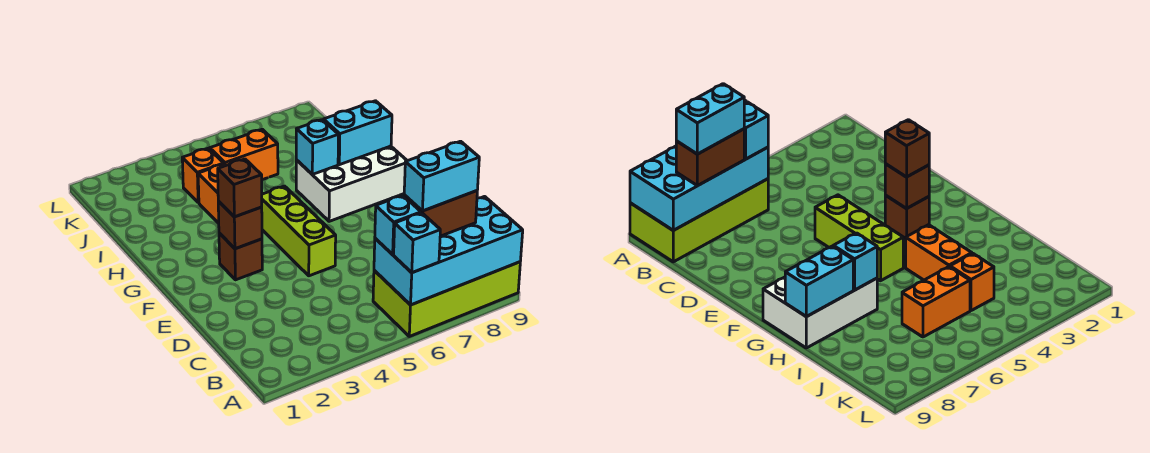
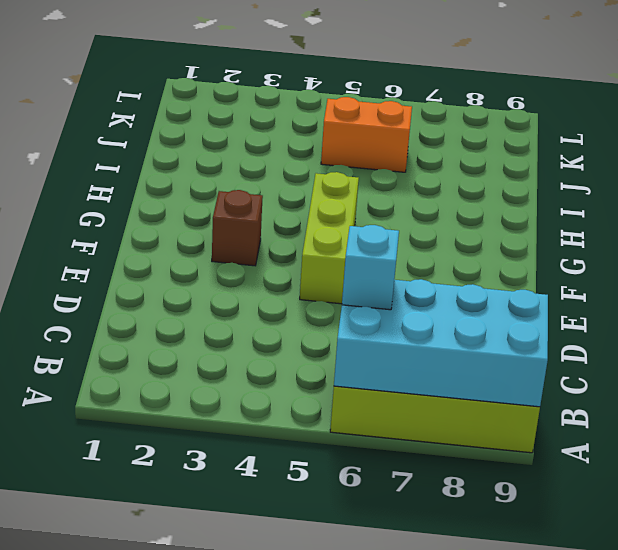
none -> white brick G7:H9 level 1
none -> orange brick H4:I4 level 1
none -> orange brick J4 level 1

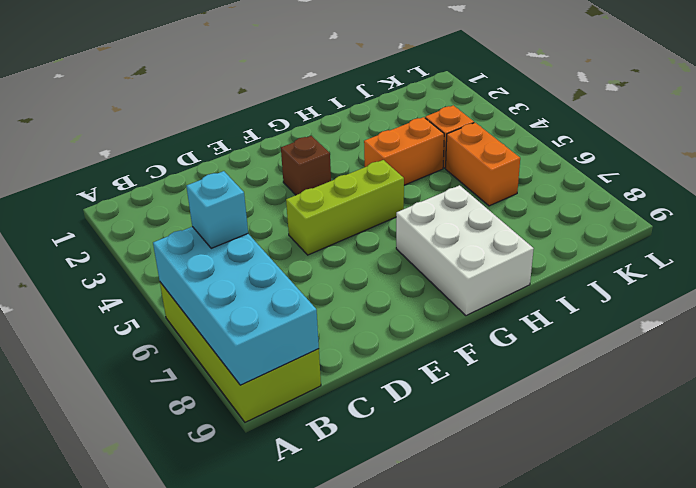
none -> brown brick F3 level 2
none -> cyan brick H7 level 2
none -> cyan brick H8:H9 level 2

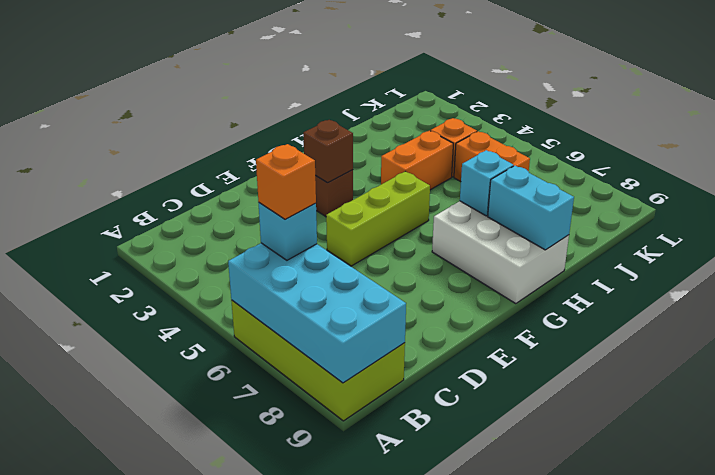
orange brick B6 level 4 -> none
none -> cyan brick A6 level 3
none -> brown brick B7:B8 level 3
none -> brown brick F3 level 3

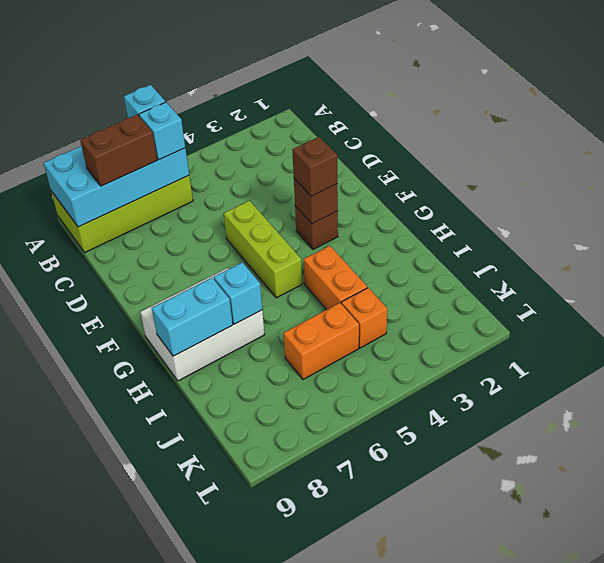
none -> cyan brick B7:B8 level 4

